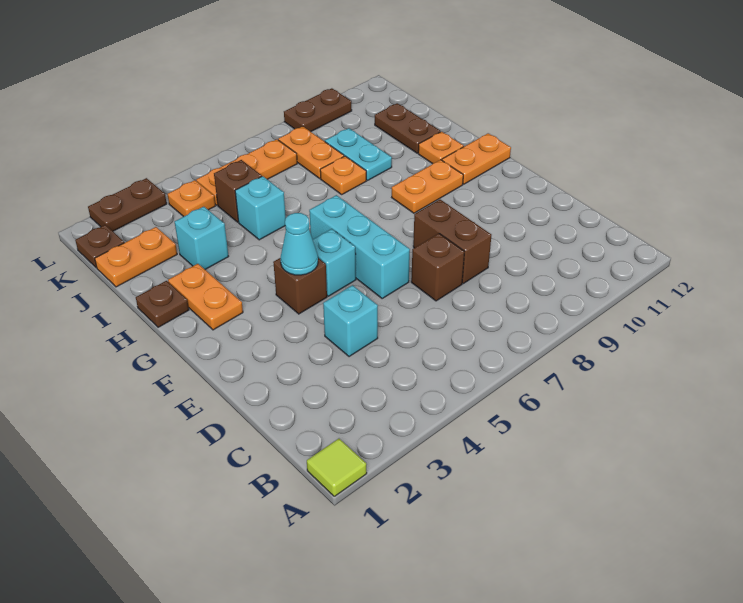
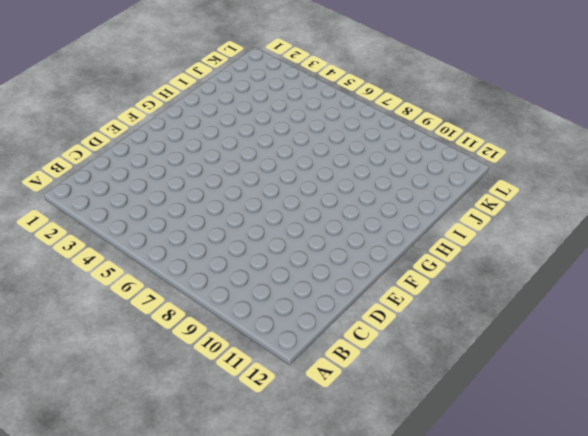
none -> lime tile A1 level 1
none -> cyan brick D4 level 1
none -> brown brick D7 level 1

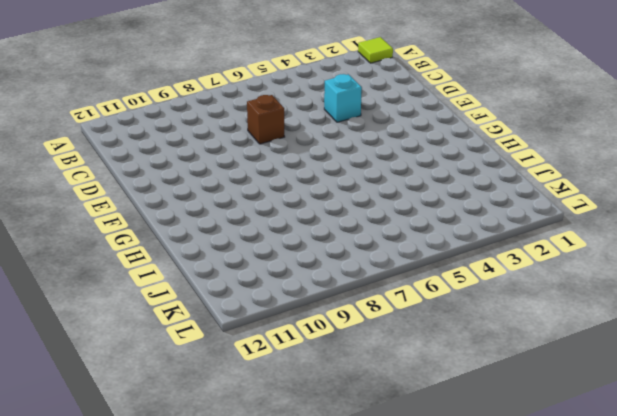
none -> brown brick D8:E8 level 1
none -> cyan brick E6:G6 level 1
none -> brown brick F4 level 1

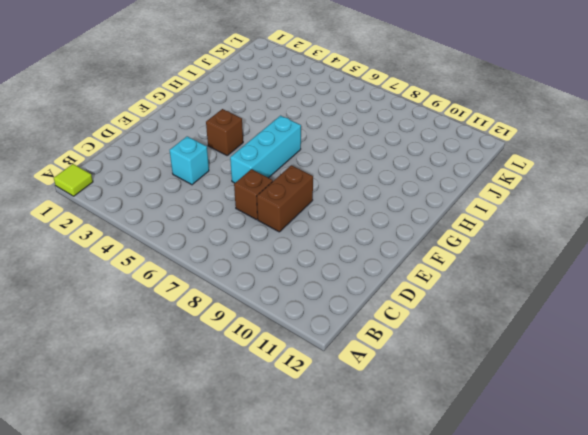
none -> cyan brick F5 level 1
none -> orange plate G2:H2 level 1
none -> orange plate G9:G10 level 1

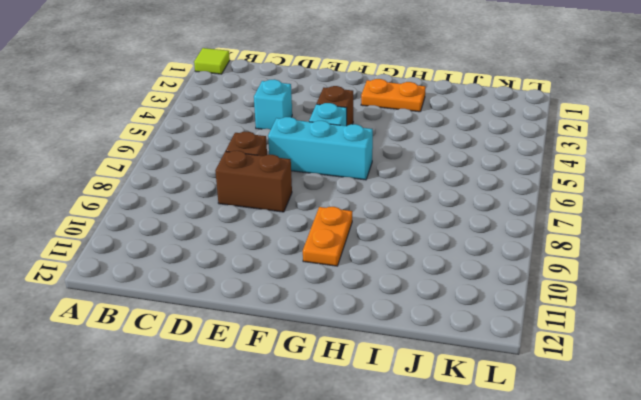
none -> orange plate G11:G12 level 1
none -> brown plate H1 level 1
none -> orange plate H11 level 1

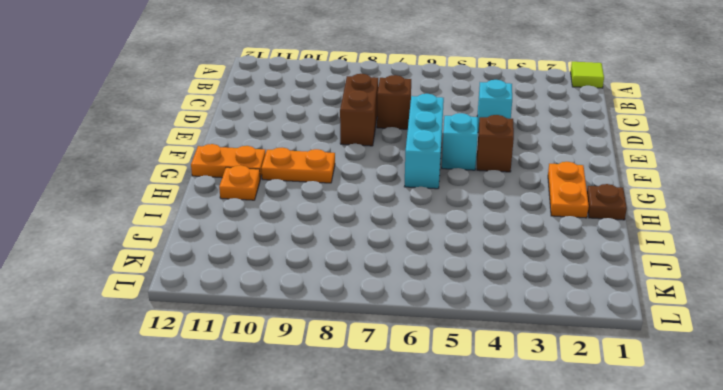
none -> cyan brick I3 level 1
none -> cyan brick I5 level 1
none -> orange plate I8 level 1

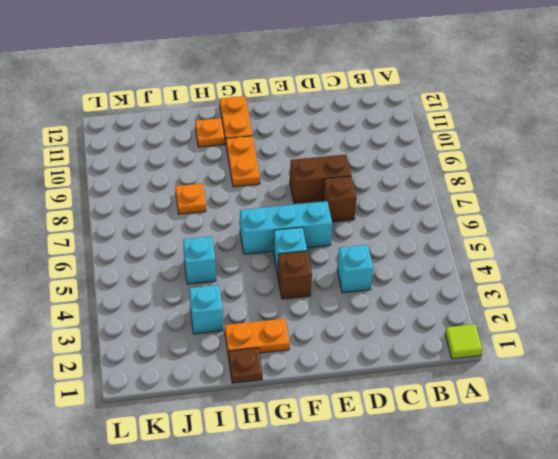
none -> cyan plate I9:J9 level 1
none -> brown plate I11:J11 level 1
none -> orange plate J1:J2 level 1

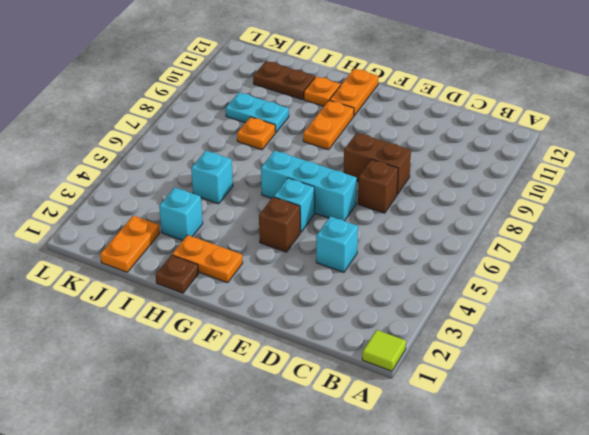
none -> brown brick J5 level 1
none -> orange plate J8:K8 level 1
none -> brown plate K1 level 1

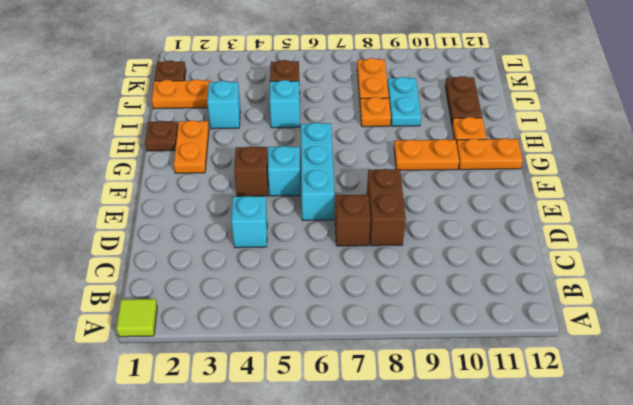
none -> orange plate K4 level 1
none -> orange plate K5:K7 level 1
none -> brown plate L2:L3 level 1

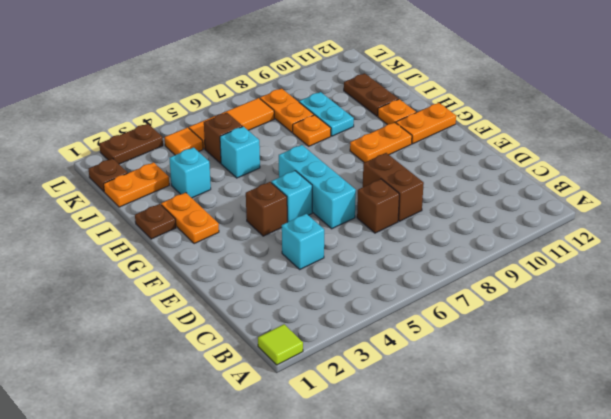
orange tile K4 level 1 -> orange plate K4 level 1
orange tile K5:K7 level 1 -> orange plate K5:K7 level 1
none -> brown plate L9:L10 level 1
none -> cyan cone F4 level 2

